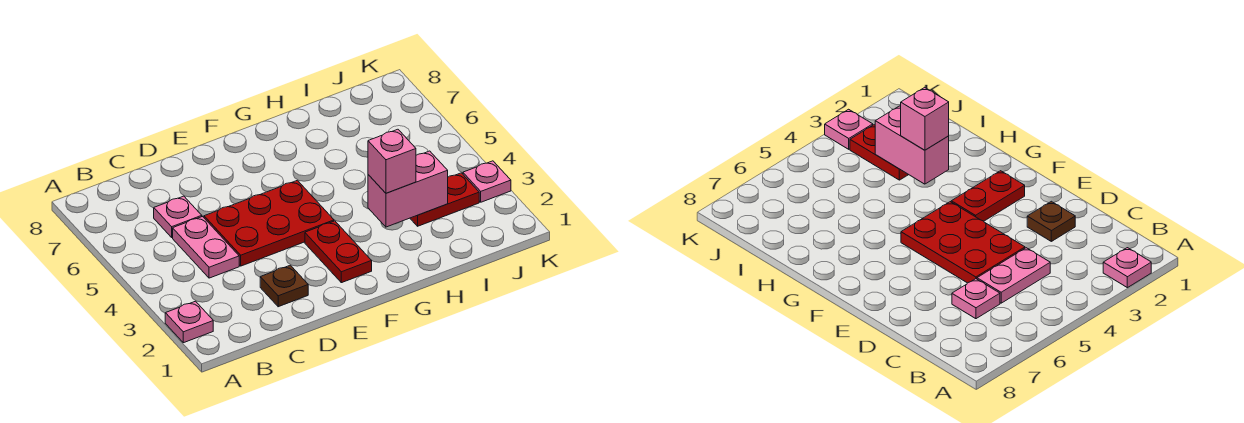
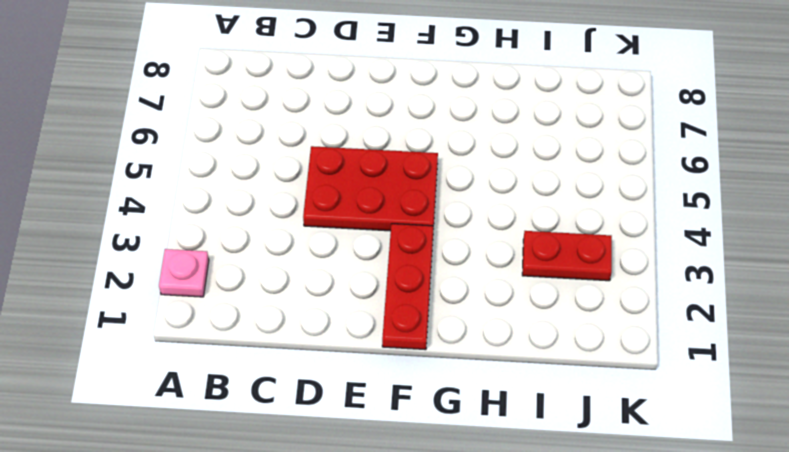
red plate F1:F3 level 1 -> red plate F2:F3 level 1
none -> pink plate C4:C5 level 1
none -> pink plate C6 level 1

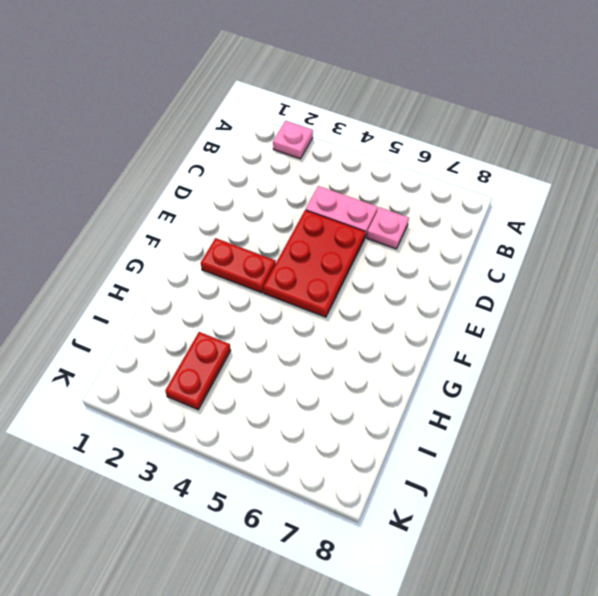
none -> brown plate D2 level 1
none -> pink plate K3 level 1

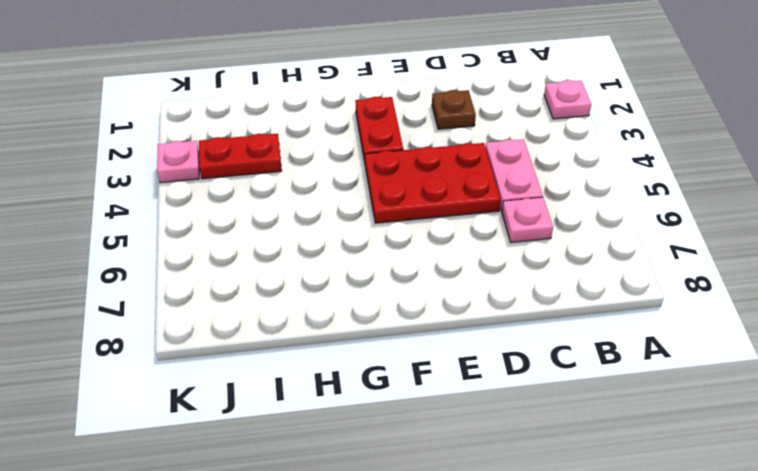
none -> pink brick H3:I3 level 2
none -> pink brick H3 level 3

